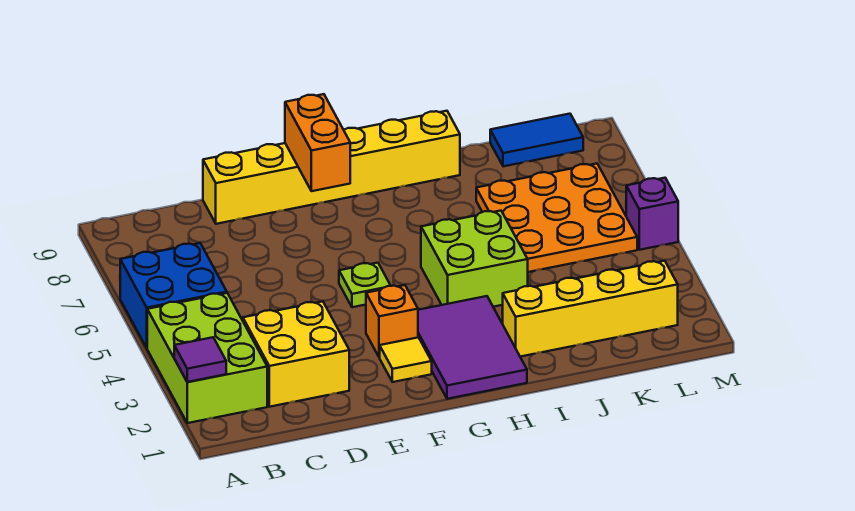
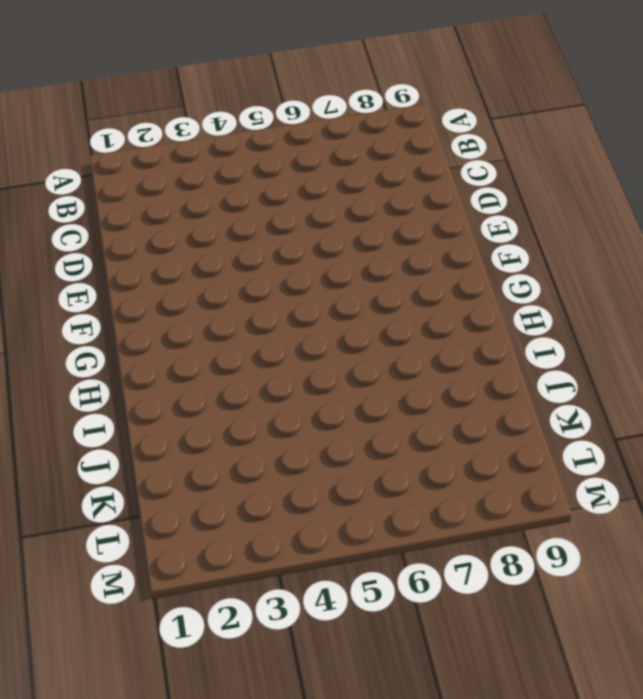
none -> lime brick A2:B4 level 1
none -> blue brick A5:B6 level 1
none -> yellow brick C2:D3 level 1

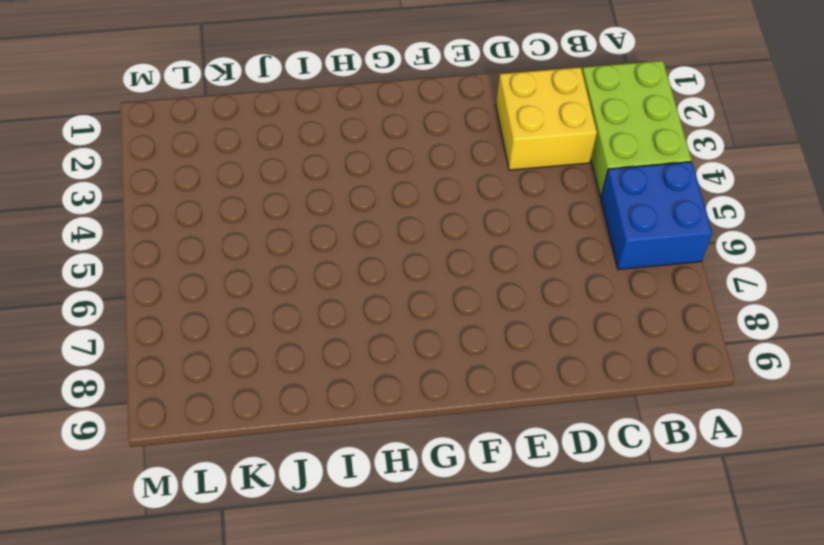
none -> yellow brick D9:I9 level 1
none -> yellow tile F2 level 1
none -> orange brick F3 level 1

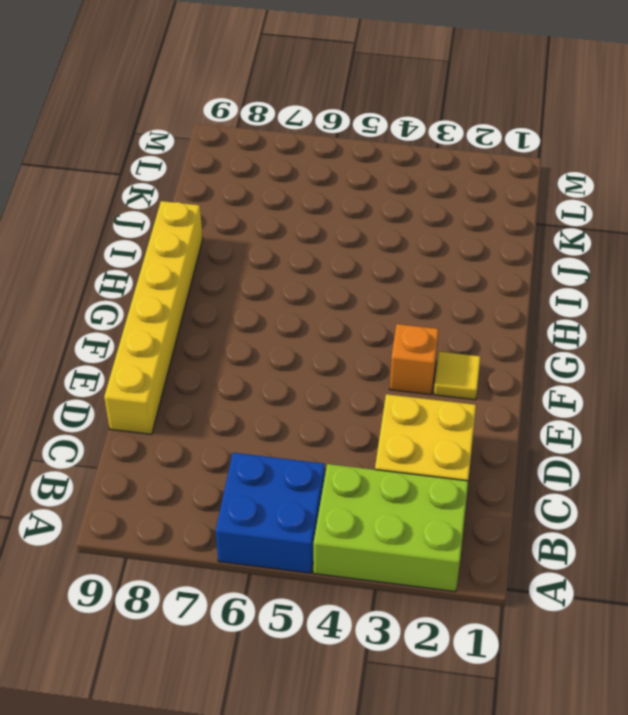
none -> lime plate F5 level 1
none -> purple tile G1:H3 level 1
none -> lime brick H4:I5 level 1

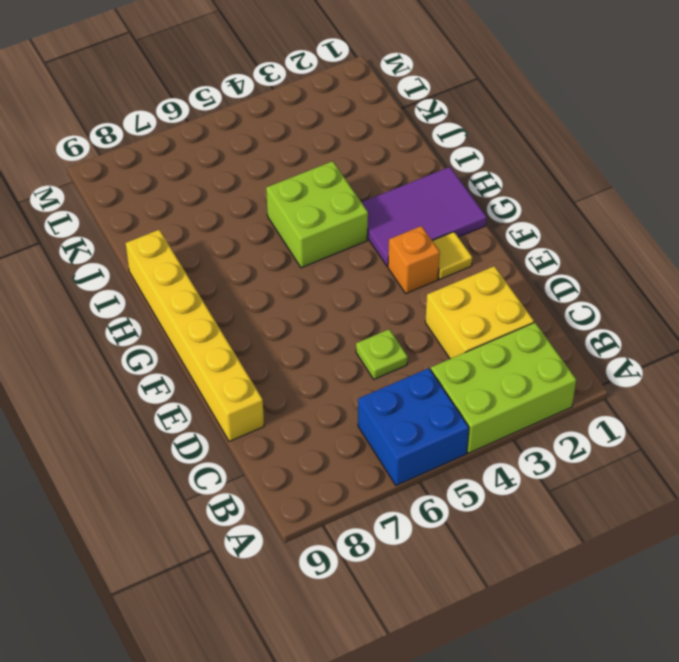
lime plate D5 level 1 -> lime plate F5 level 1
none -> yellow brick I2:L2 level 1
none -> orange plate J5:L7 level 1
none -> blue tile K9:L9 level 1

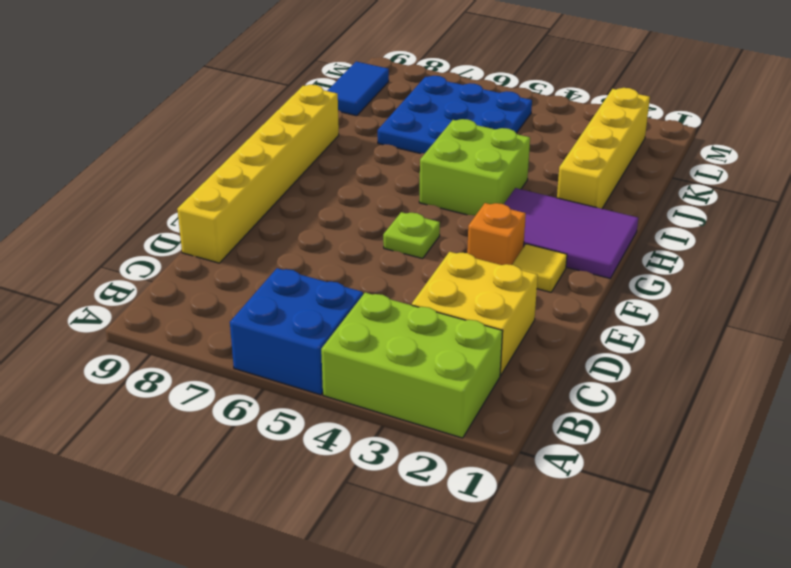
blue plate J5:L7 level 1 -> orange plate J5:L7 level 1
none -> purple brick M5 level 1
none -> purple tile A2 level 2
none -> orange brick F8:F9 level 2

